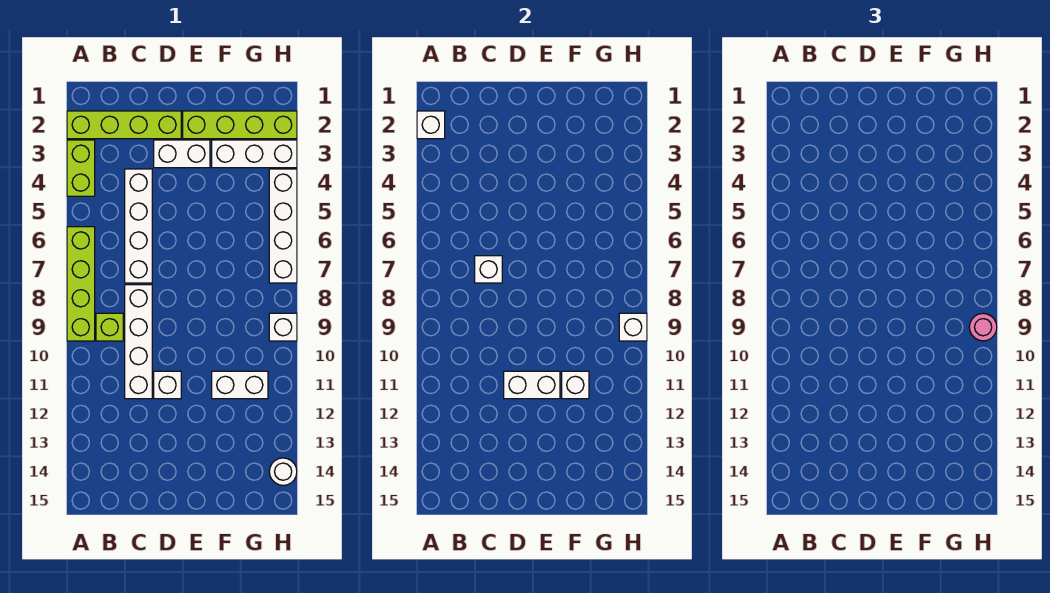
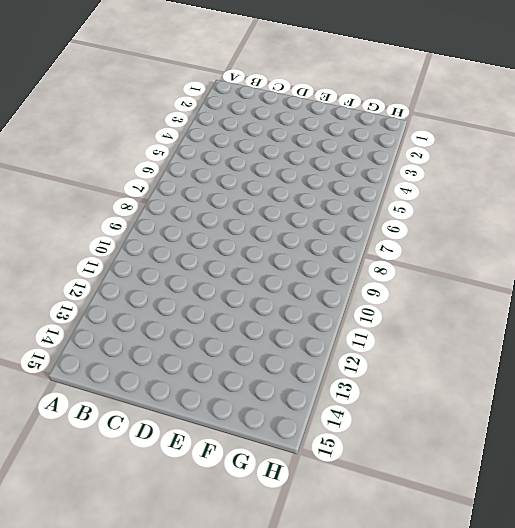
none -> lime brick A2:D2 level 1
none -> lime brick A3:A4 level 1
none -> lime brick A6:A9 level 1

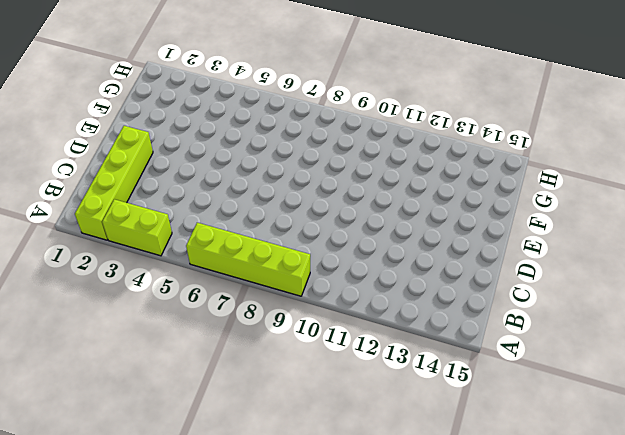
none -> lime brick B9 level 1
none -> white brick C4:C7 level 1
none -> white brick C8:C11 level 1

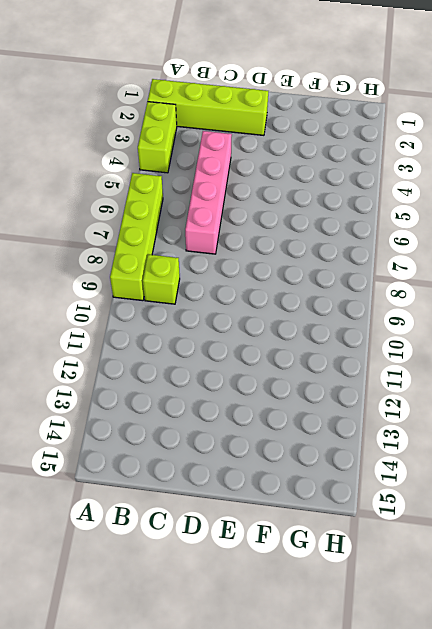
pink brick C4:C7 level 1 -> white brick C4:C7 level 1
none -> white brick C8:C11 level 1
none -> white brick D3:E3 level 1
none -> white brick D11 level 1

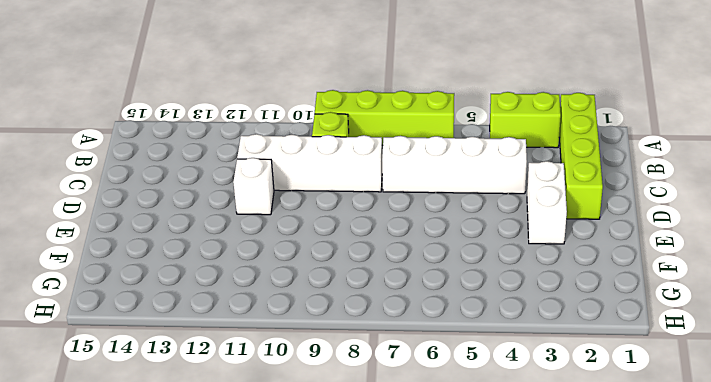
none -> lime brick E2:H2 level 1
none -> white brick F3:H3 level 1
none -> white brick F11:G11 level 1

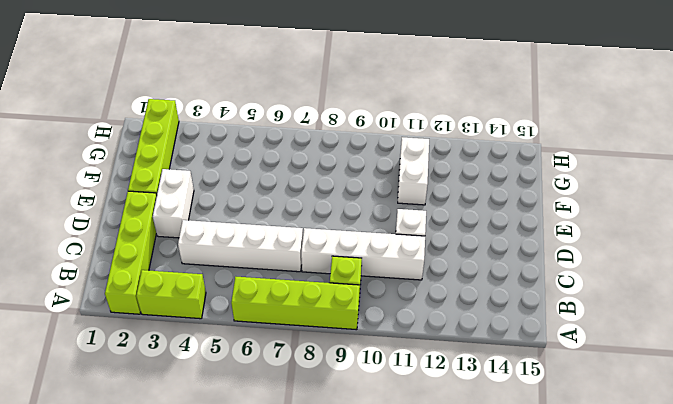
none -> white brick F3:H3 level 1
none -> white brick H4:H7 level 1
none -> white brick H9 level 1

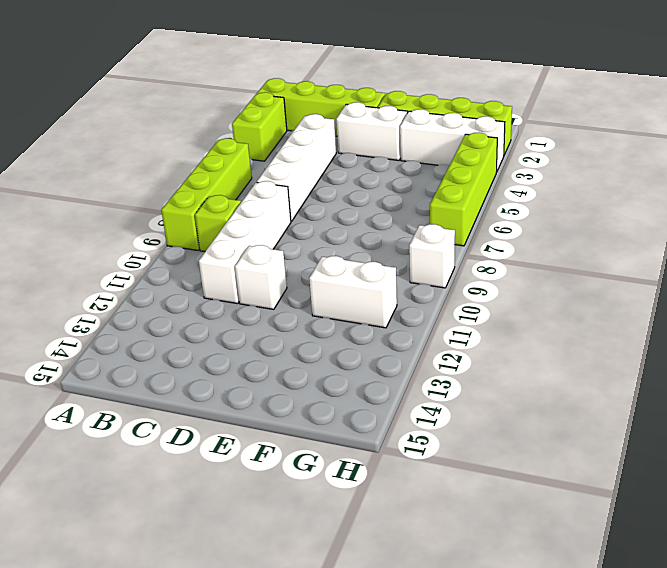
lime brick H4:H7 level 1 -> white brick H4:H7 level 1
none -> white round brick H14 level 1
none -> white brick A2 level 2
none -> white brick C7 level 2

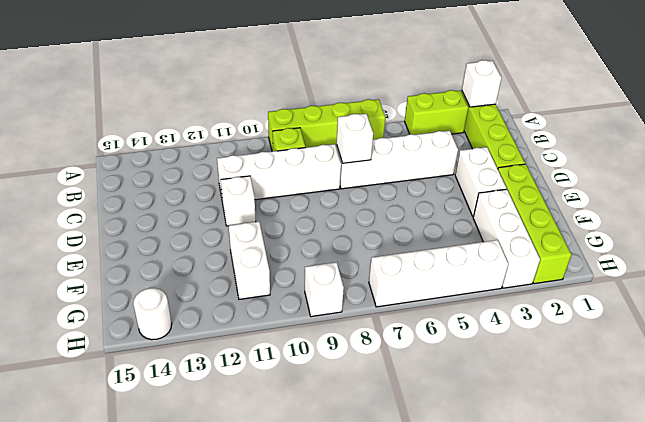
none -> white brick D11:E11 level 2
none -> white brick F11 level 2
none -> white brick H9 level 2

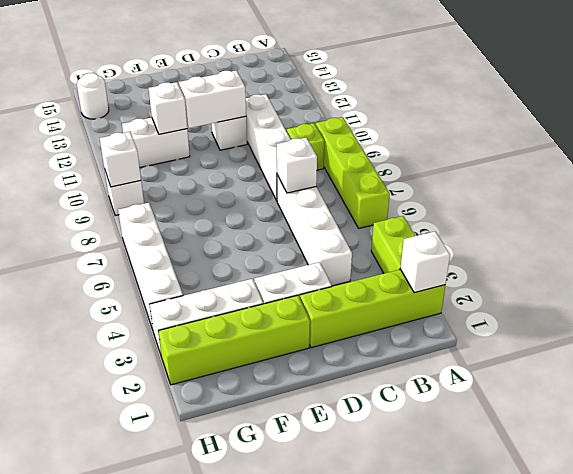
none -> pink round brick H9 level 3

